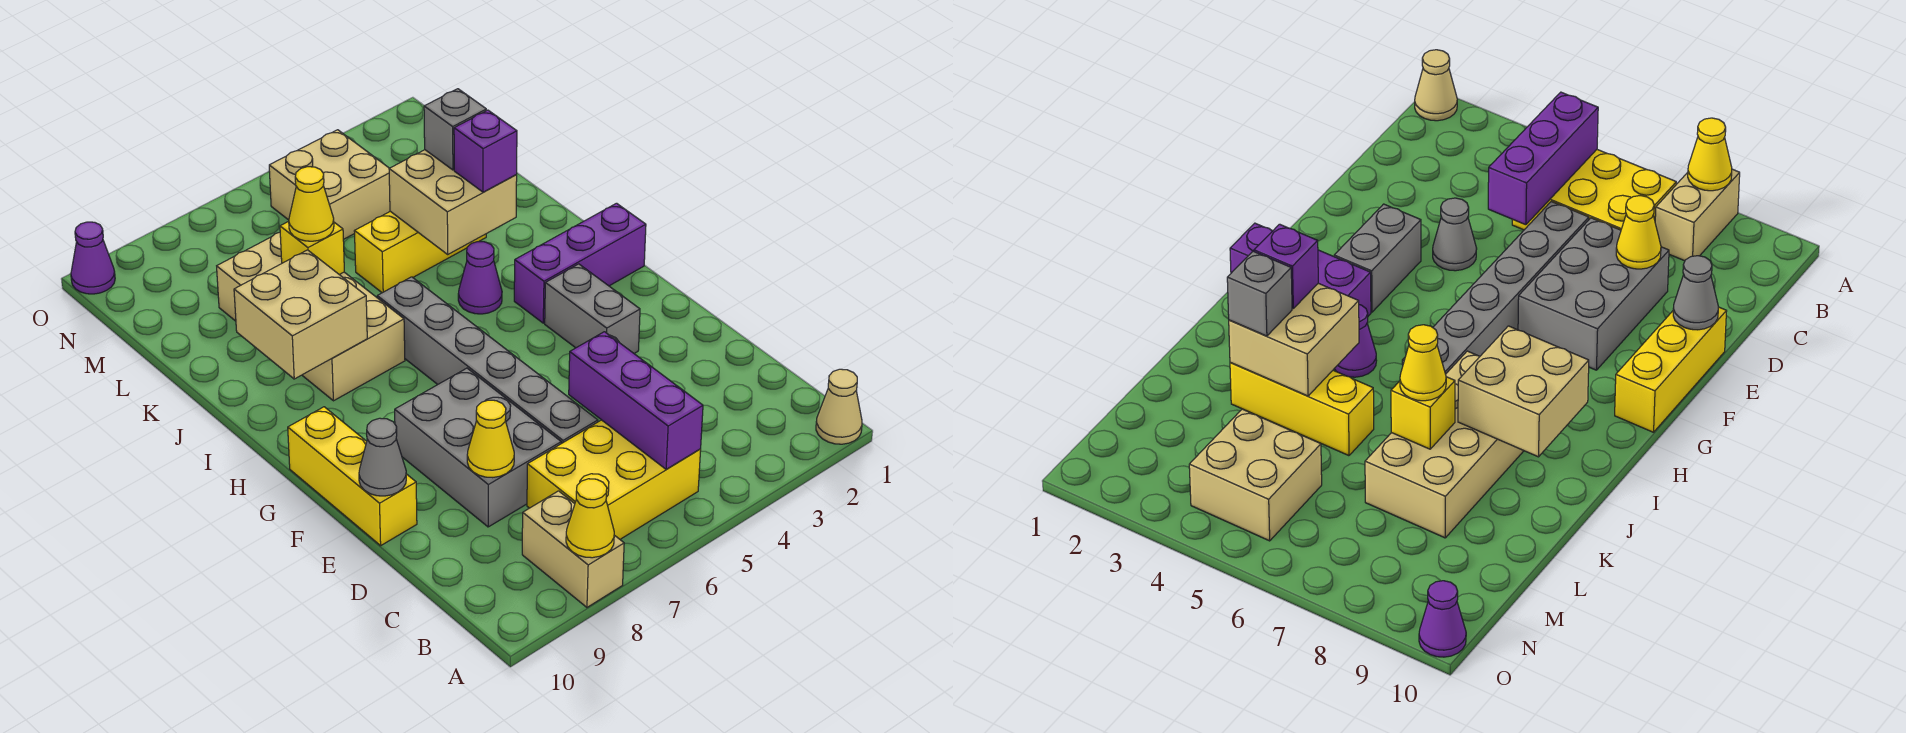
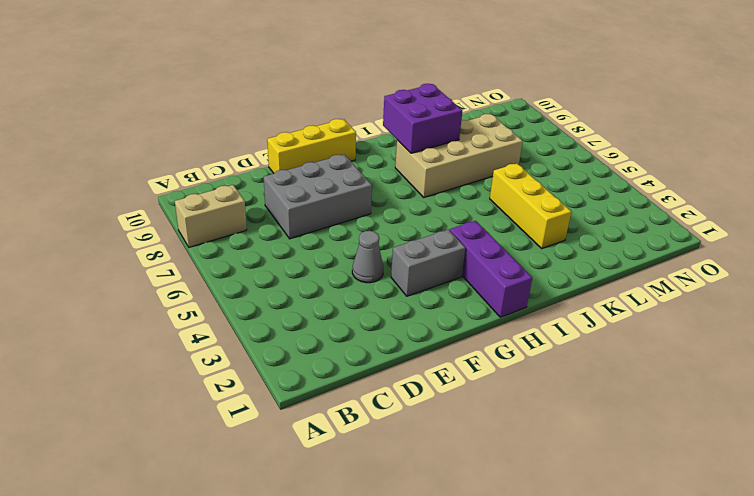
purple brick I8:J9 level 2 -> tan brick I8:J9 level 2
none -> tan cone A1 level 1
none -> yellow brick B5:C7 level 1
none -> grey brick D6:I6 level 1

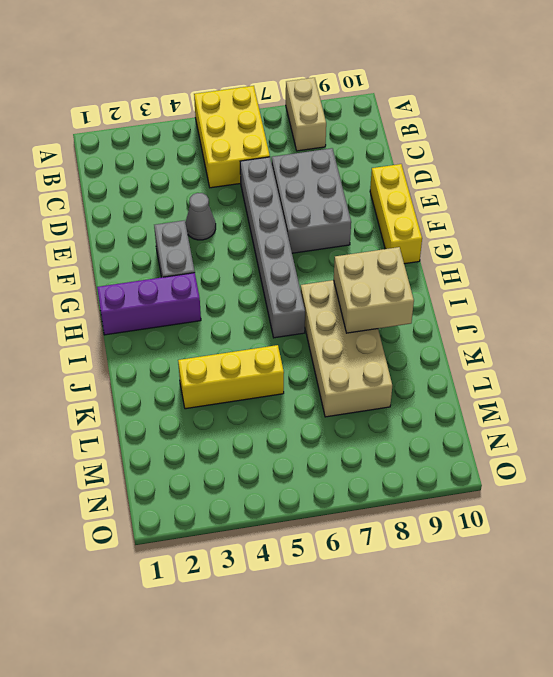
yellow brick A5:C6 level 1 -> yellow brick B5:C7 level 1
none -> tan cone A1 level 1
none -> purple cone I4 level 1
none -> tan brick M4:N5 level 1

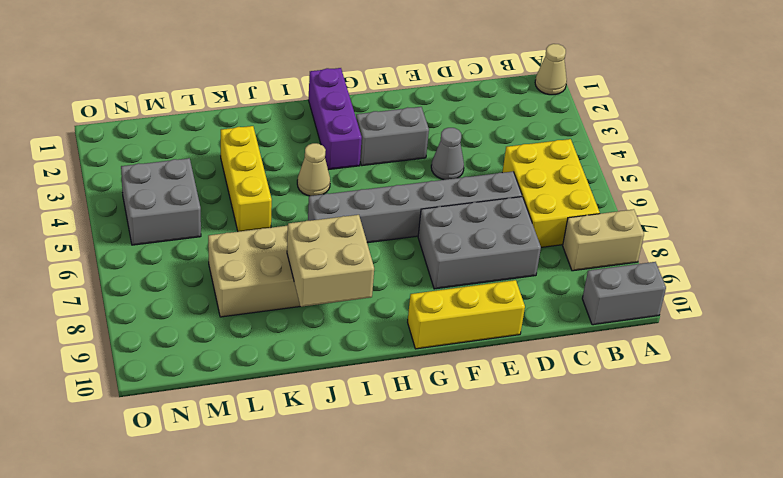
grey brick A10:B10 level 1 -> none
tan cone I4 level 1 -> purple cone I4 level 1
grey brick M4:N5 level 1 -> tan brick M4:N5 level 1
none -> purple cone O10 level 1
none -> yellow cone A8 level 2
none -> purple brick B5:D5 level 2

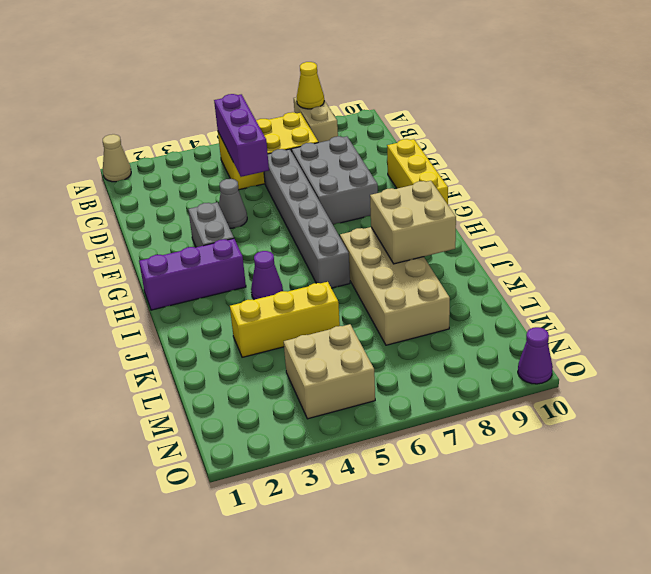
none -> yellow cone D8 level 2
none -> grey cone E10 level 2
none -> tan brick J3:K4 level 2

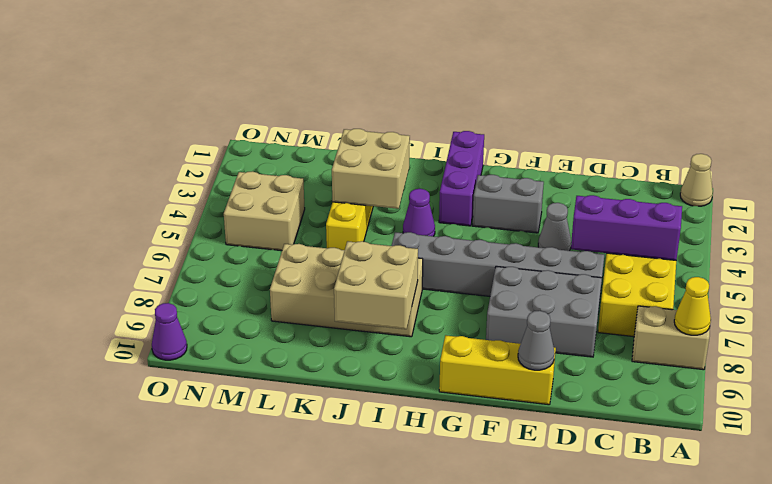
none -> yellow cone D8 level 2
none -> yellow brick K7 level 2
none -> purple brick J3 level 3

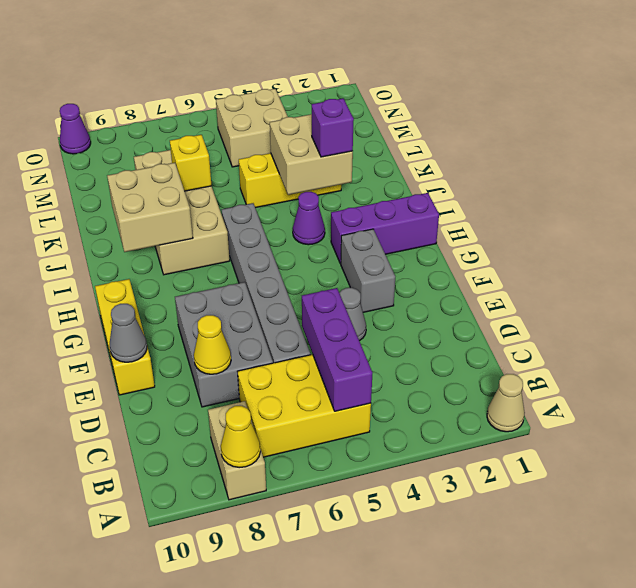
none -> grey brick K3 level 3
none -> yellow cone K7 level 3

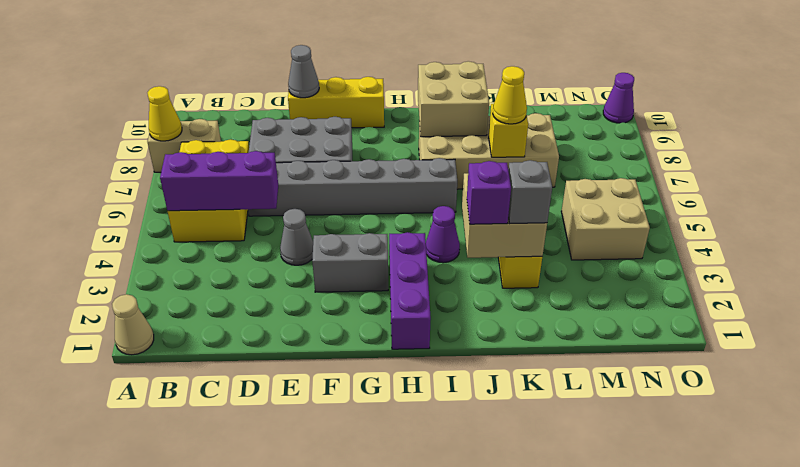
none -> yellow cone D8 level 2

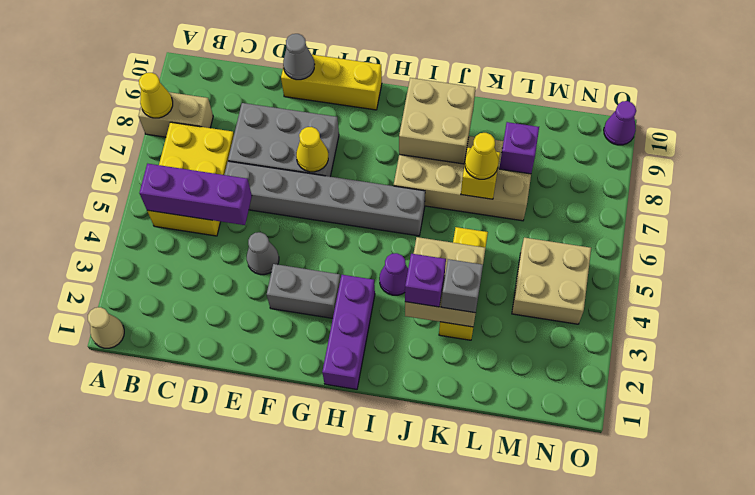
yellow cone F7 level 2 -> yellow cone D8 level 2
purple brick L8 level 2 -> none

